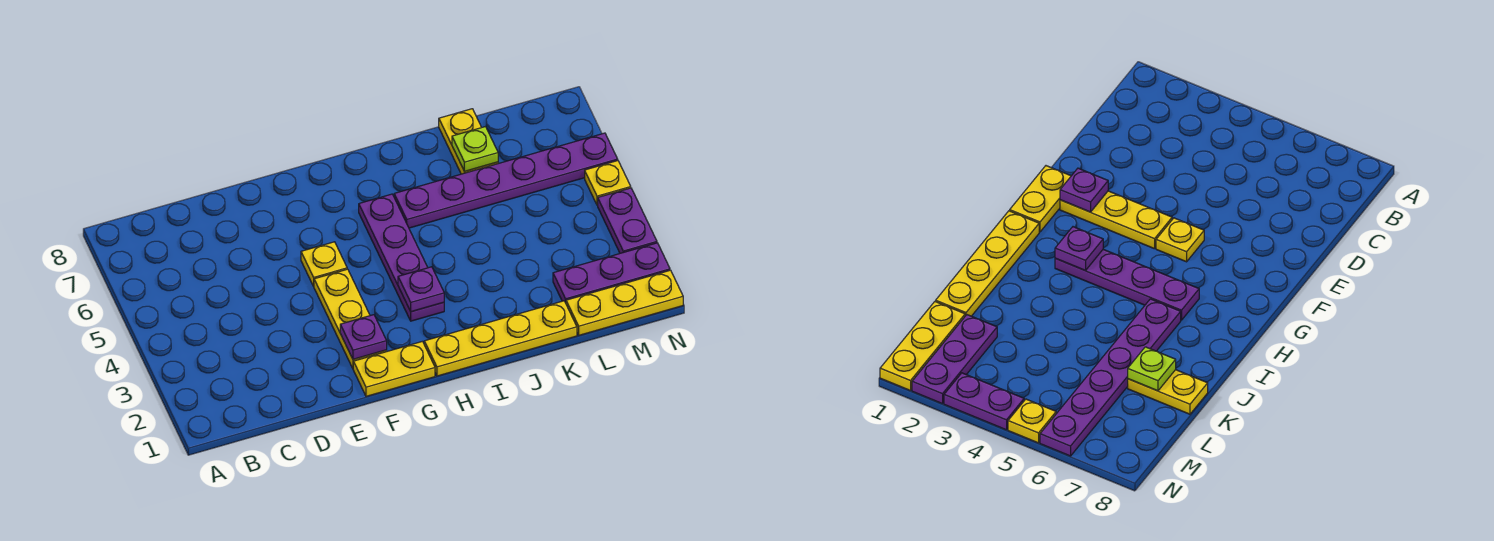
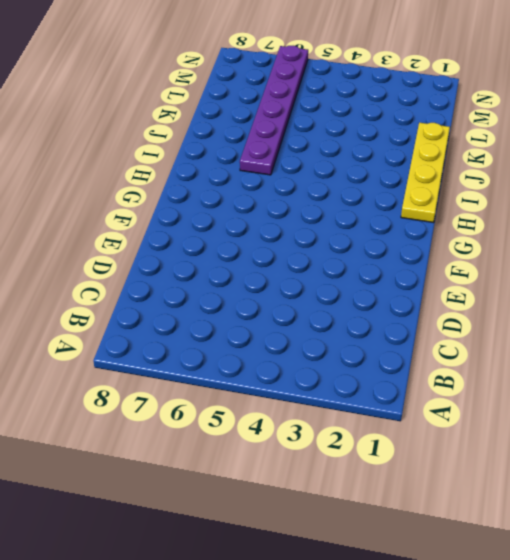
none -> yellow plate F1:G1 level 1
none -> yellow plate F2:F4 level 1
none -> yellow plate F5 level 1

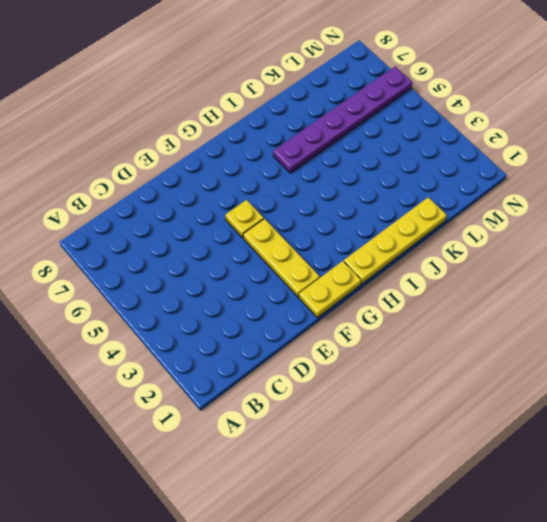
none -> purple plate H3:H6 level 1
none -> yellow plate K7:K8 level 1
none -> yellow plate L1:N1 level 1

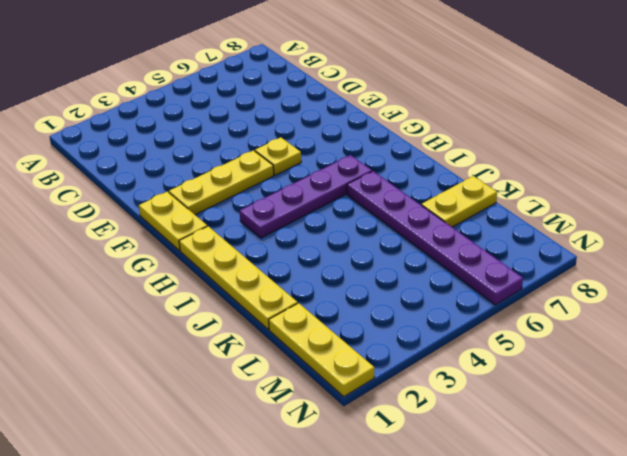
none -> purple plate L2:N2 level 1
none -> purple plate N3:N4 level 1
none -> yellow plate N5 level 1

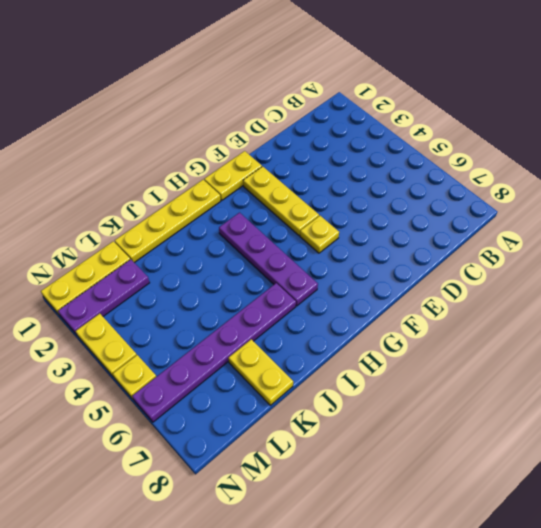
yellow plate N3:N4 level 1 -> purple plate N3:N4 level 1
none -> purple plate F2 level 2
none -> purple plate H3 level 2
none -> lime plate K7 level 2

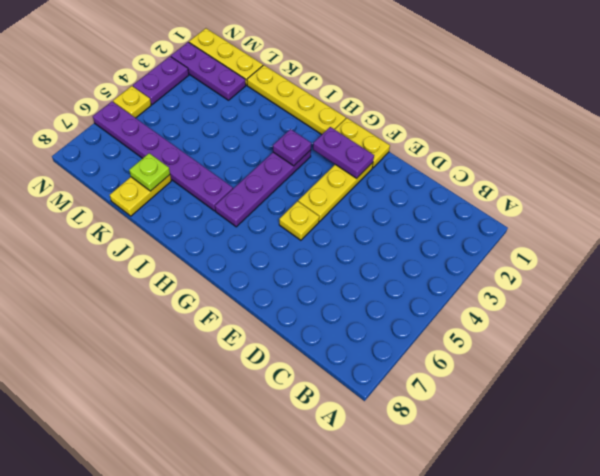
purple plate F2:G2 level 2 -> purple plate F2 level 2

